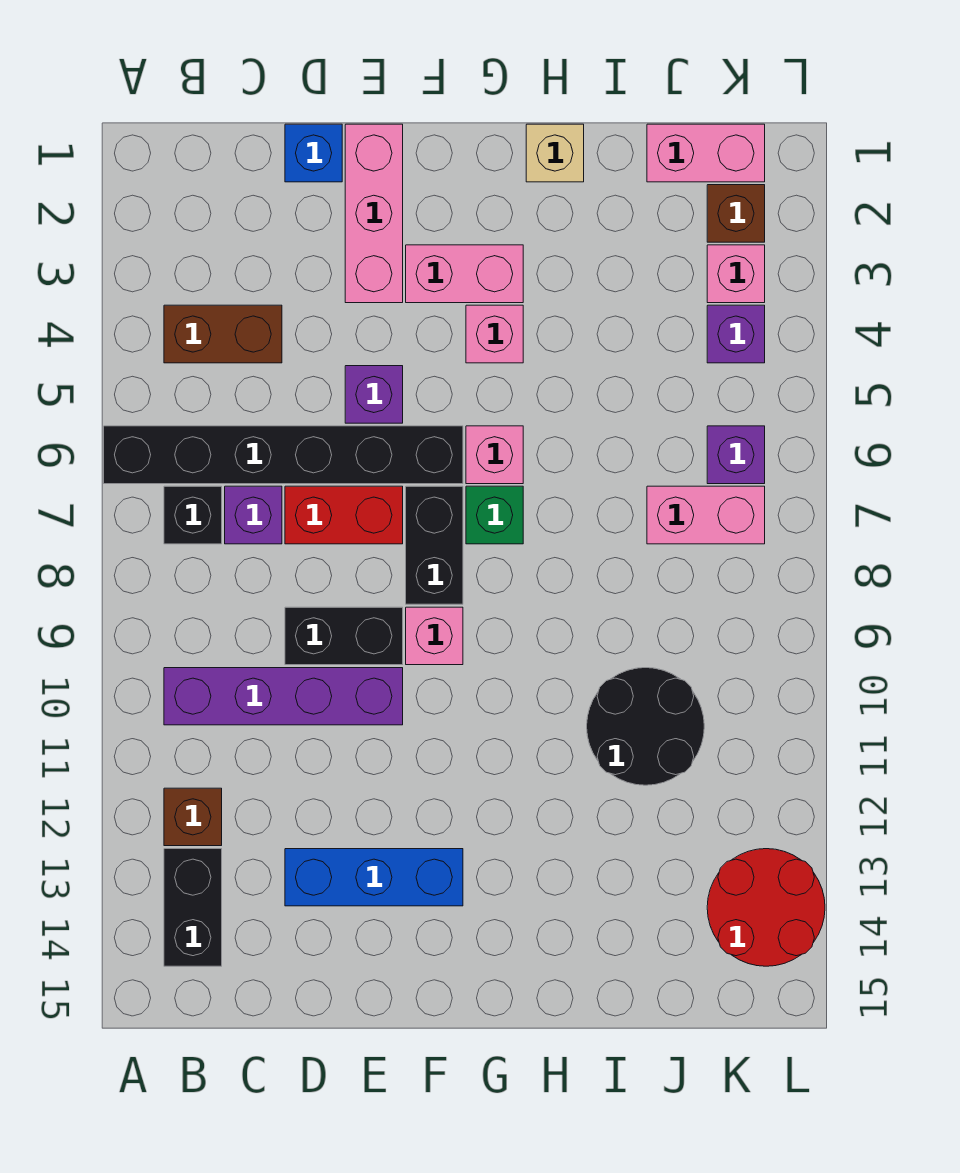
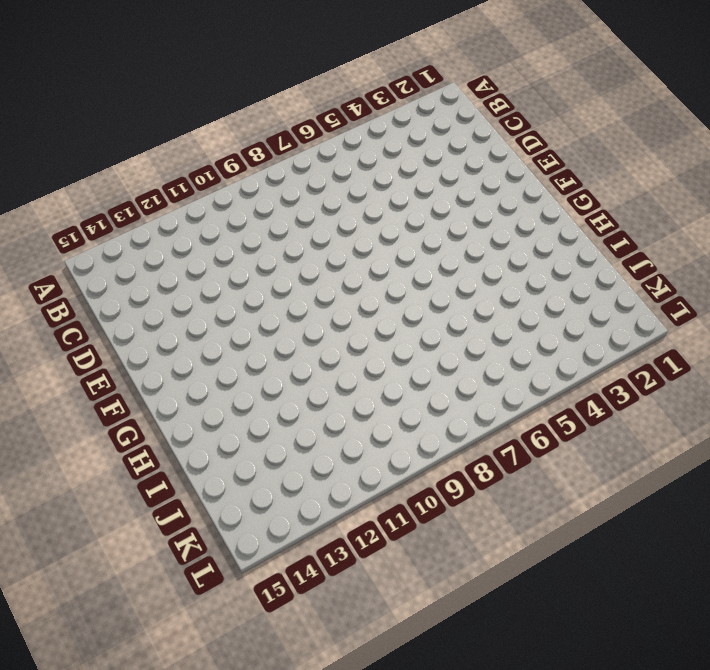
none -> black brick A6:F6 level 1
none -> brown brick B4:C4 level 1
none -> black brick B7 level 1

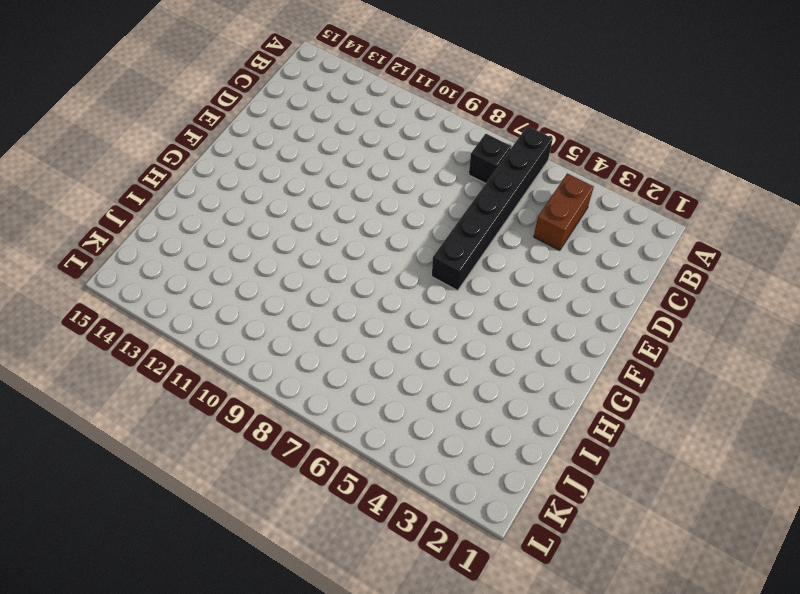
none -> purple brick B10:E10 level 1
none -> brown brick B12 level 1
none -> black brick B13:B14 level 1

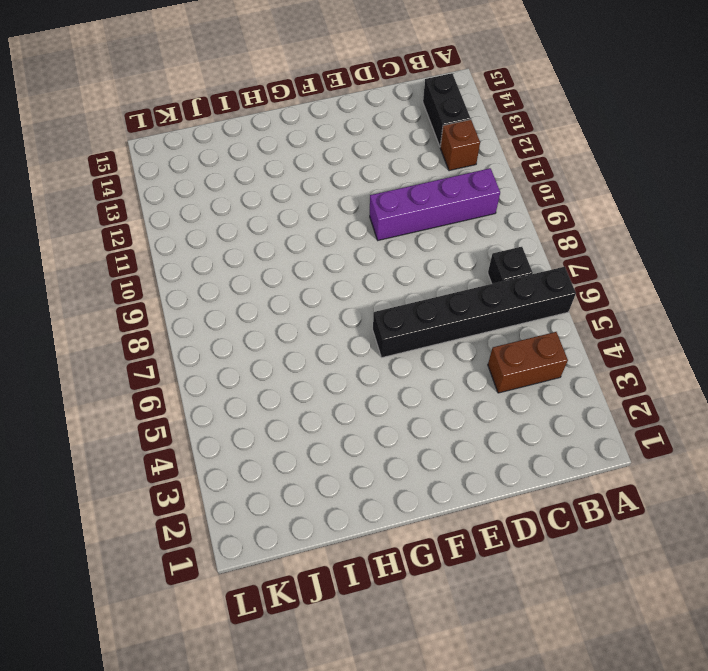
none -> purple brick C7 level 1
none -> blue brick D1 level 1
none -> red brick D7:E7 level 1

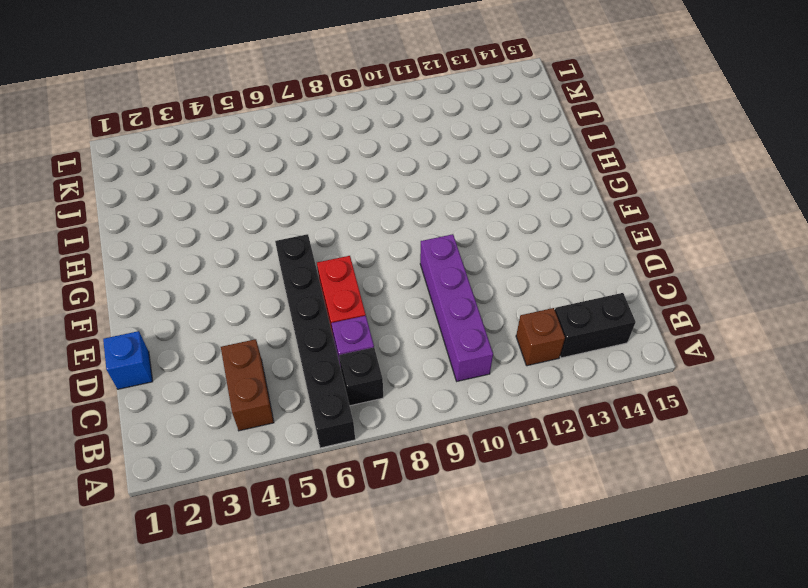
none -> black brick D9:E9 level 1
none -> blue brick D13:F13 level 1
none -> pink brick E1:E3 level 1

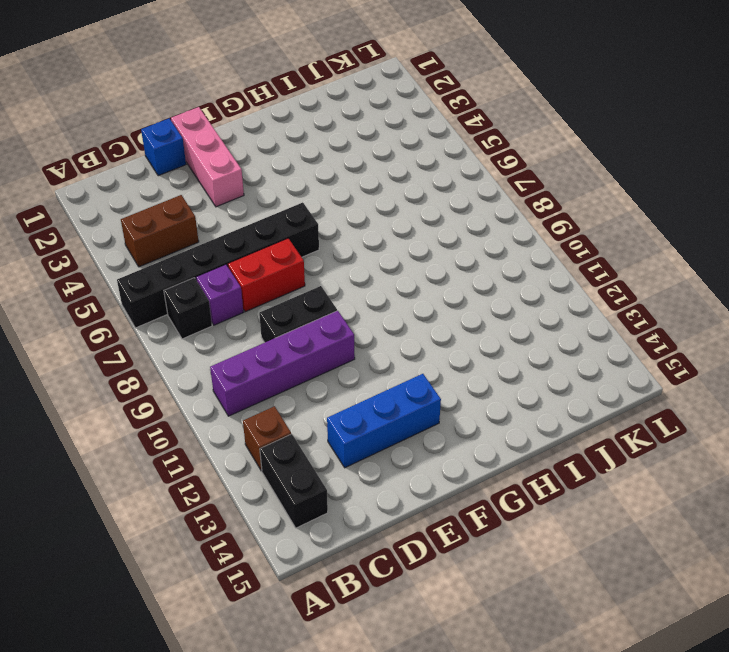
none -> purple brick E5 level 1
none -> pink brick F3:G3 level 1
none -> black brick F7:F8 level 1

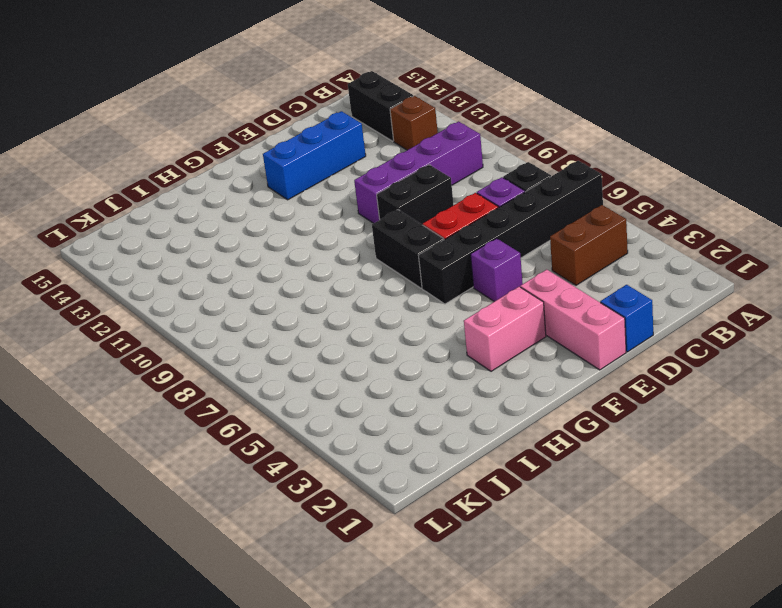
none -> pink brick F9 level 1
none -> pink brick G4 level 1
none -> pink brick G6 level 1

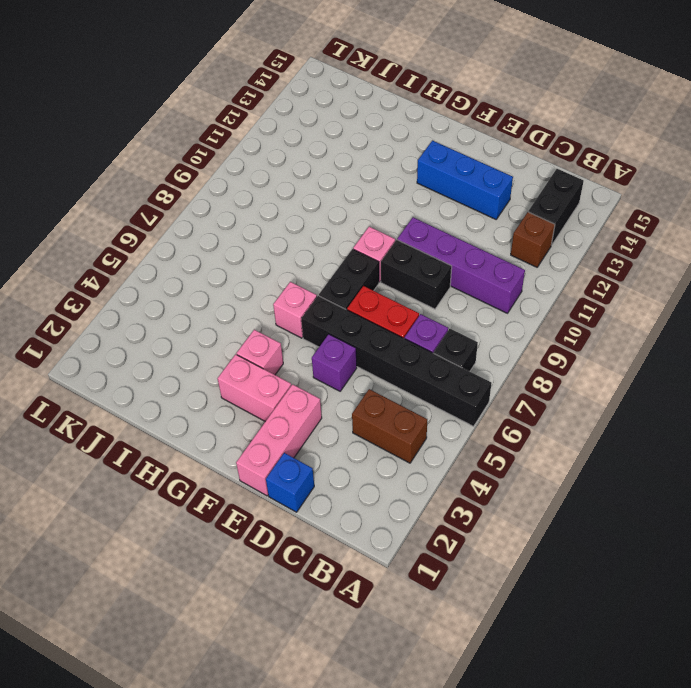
none -> green brick G7 level 1
none -> tan brick H1 level 1
none -> black round brick I10:J11 level 1

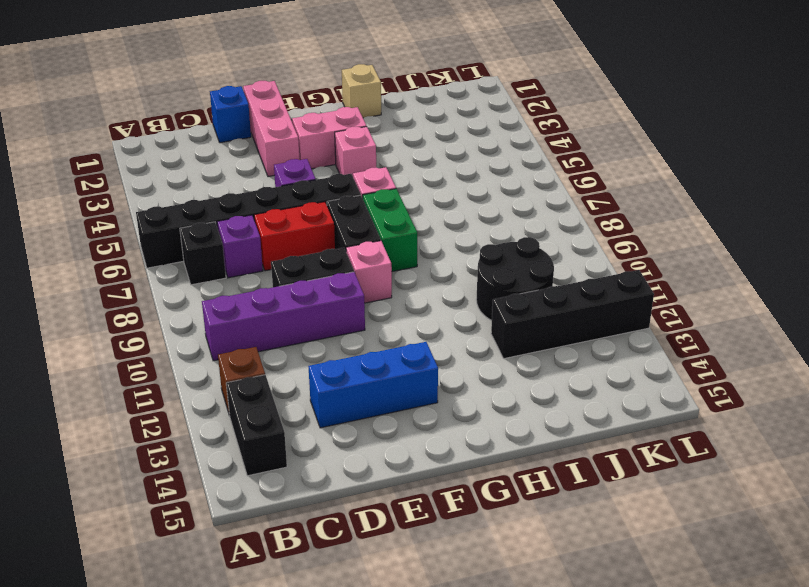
green brick G7:G8 level 1 -> green brick G7 level 1
black brick I12:L12 level 1 -> none
none -> brown brick B4:C4 level 1
none -> pink brick J1:K1 level 1
none -> pink brick J7:K7 level 1

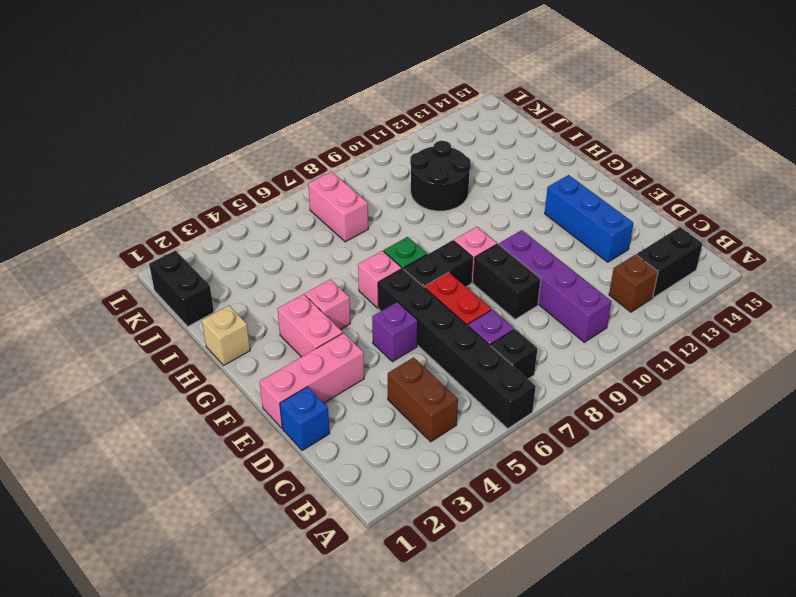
black brick J1:K1 level 1 -> pink brick J1:K1 level 1
none -> brown brick K2 level 1
none -> pink brick K3 level 1
none -> purple brick K4 level 1

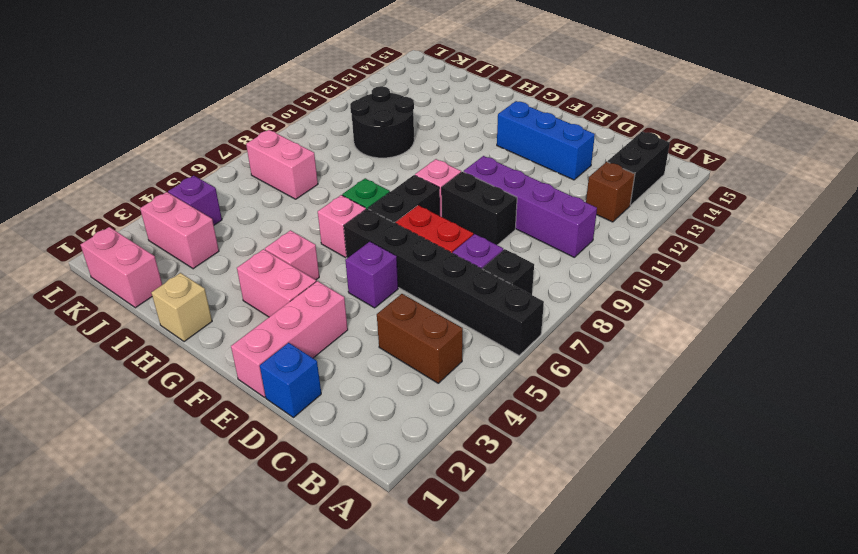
pink brick J3:K3 level 1 -> pink brick K3 level 1
none -> brown brick K2 level 1
none -> purple brick K6 level 1
none -> red round brick K13:L14 level 1

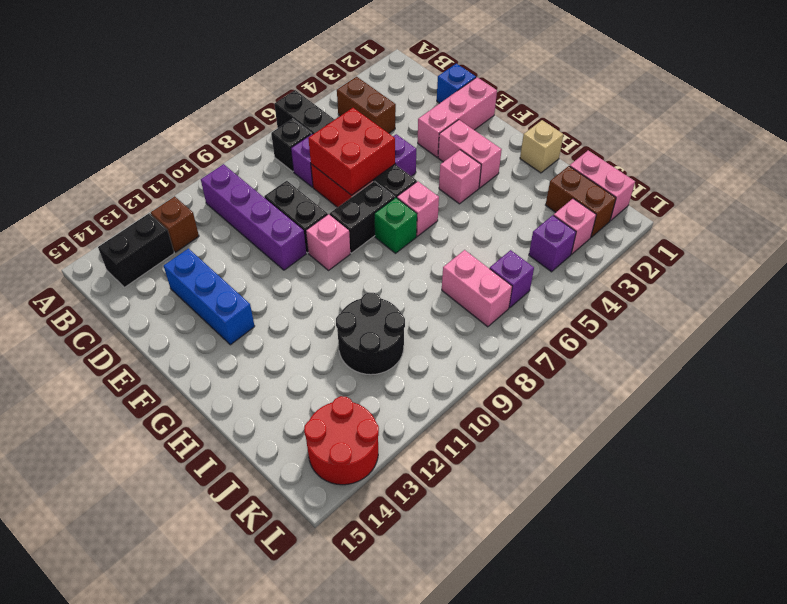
red brick D6:E7 level 2 -> none
brown brick J2:K2 level 1 -> brown brick K2 level 1

